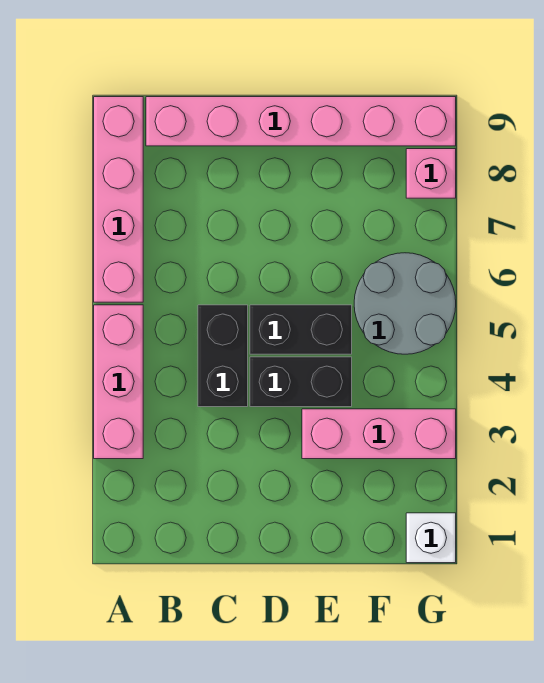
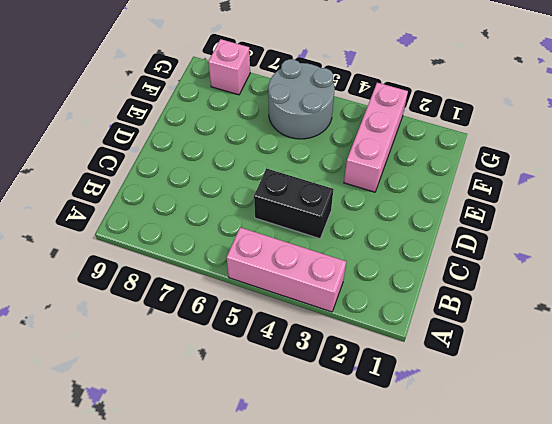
none -> pink brick A6:A9 level 1
none -> pink brick B9:G9 level 1

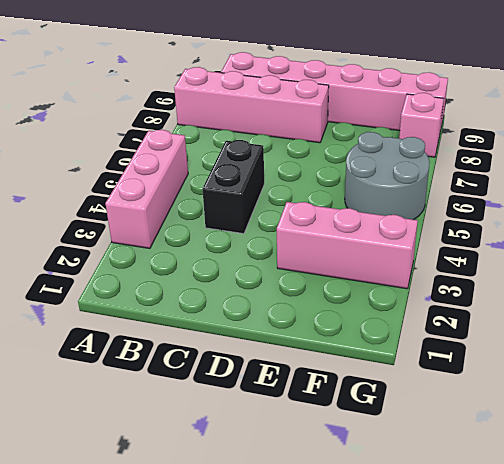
pink brick A8:D8 level 1 -> pink brick A6:A9 level 1
none -> black brick D4:E4 level 1
none -> black brick D5:E5 level 1

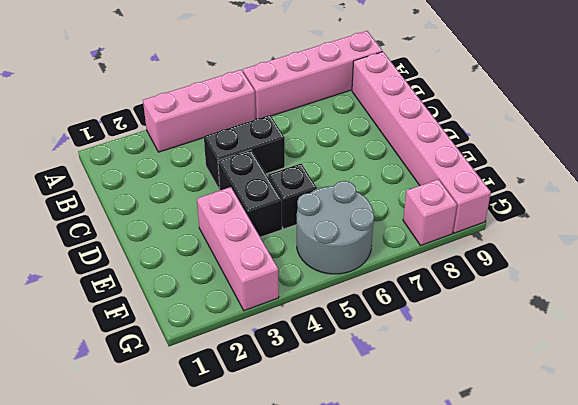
black brick E5 level 1 -> black brick D5:E5 level 1
none -> white brick G1 level 1

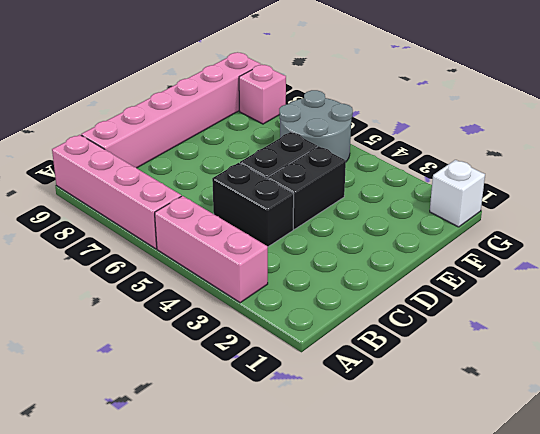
none -> pink brick E3:G3 level 1

